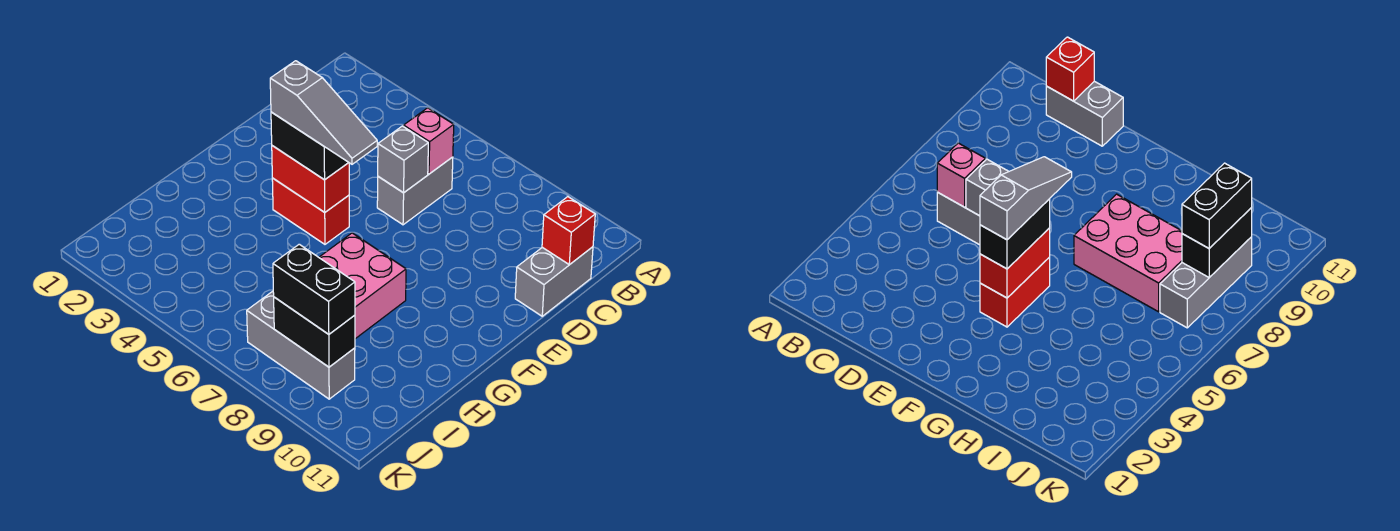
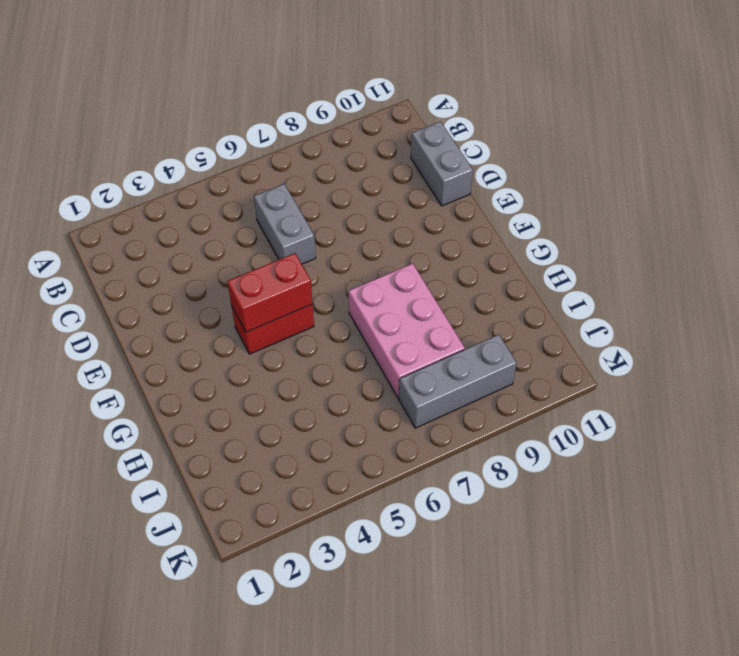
none -> pink brick C6 level 2
none -> red brick C11 level 2
none -> grey brick D6 level 2

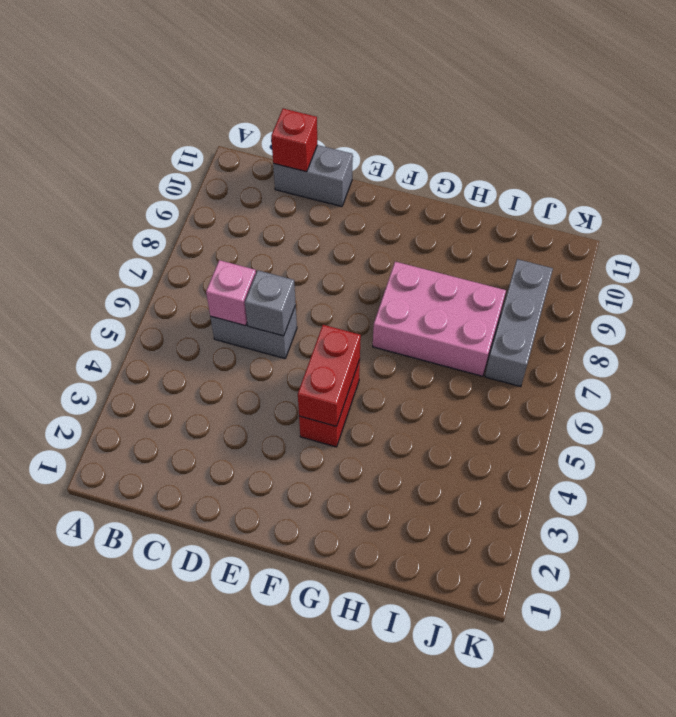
none -> black brick J8:J9 level 2
none -> black brick F4:F5 level 3
none -> black brick J8:J9 level 3

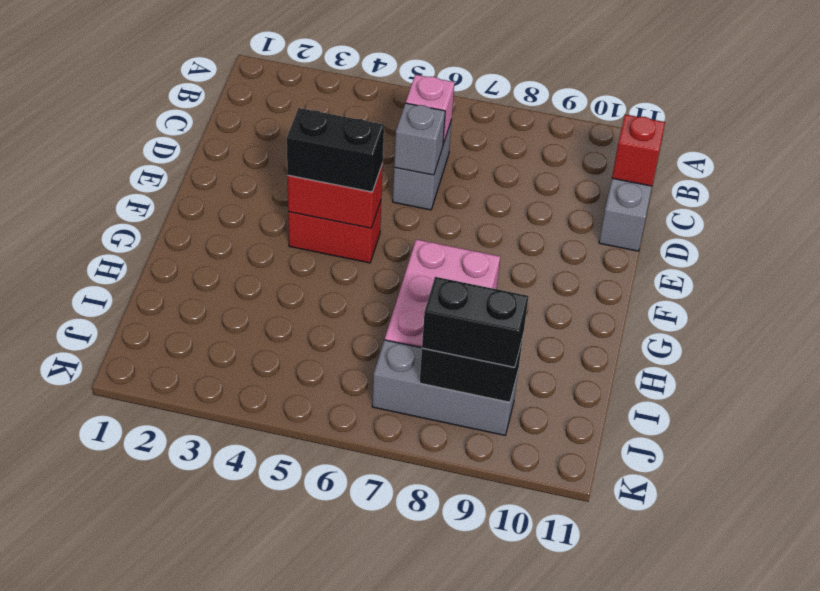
none -> grey slope F4:F6 level 4 top 4

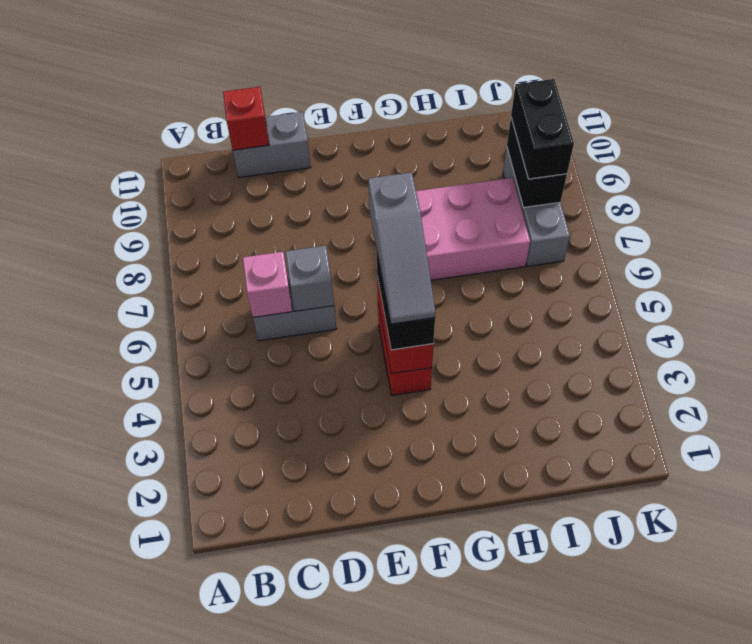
grey slope F4:F6 level 4 top 6 -> grey slope F4:F6 level 4 top 4

